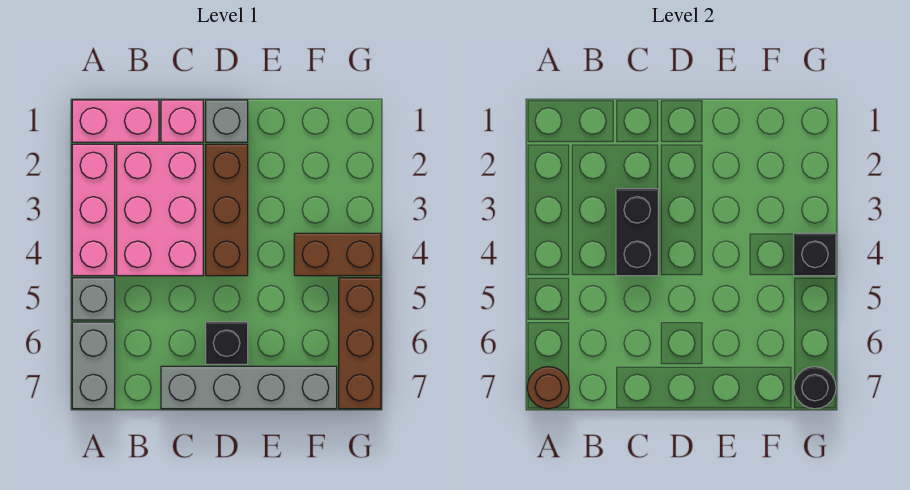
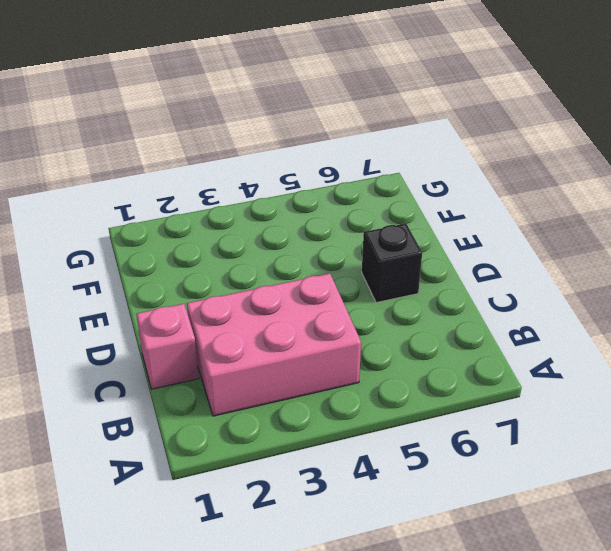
none -> pink brick A1:B1 level 1
none -> pink brick A2:A4 level 1
none -> grey brick A5 level 1

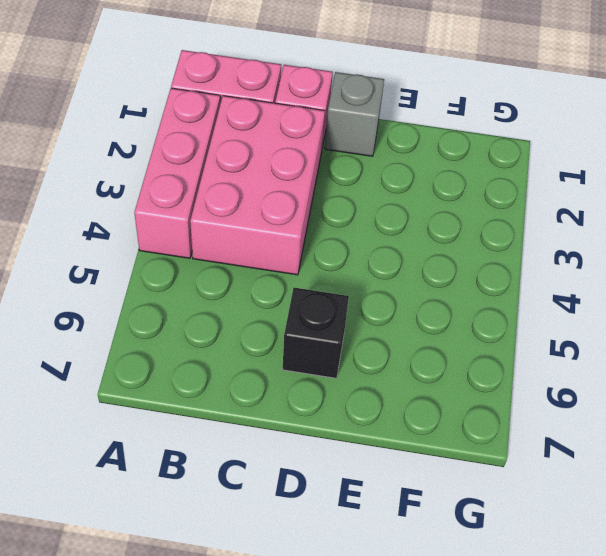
none -> grey brick A5 level 1
none -> grey brick A6:A7 level 1
none -> grey brick C7:F7 level 1

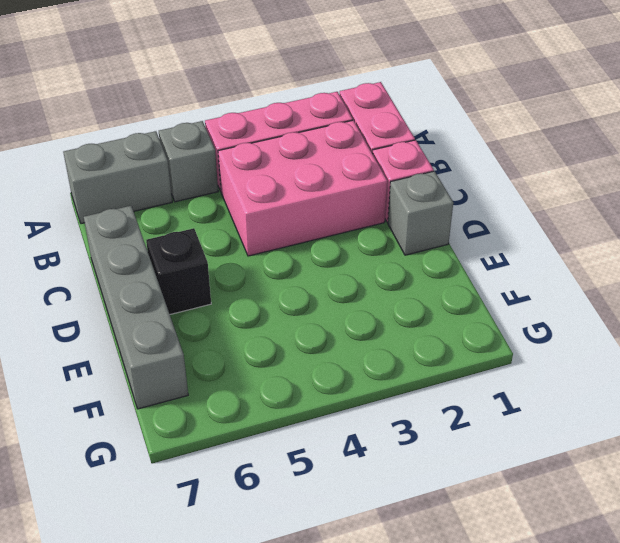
none -> brown brick D2:D4 level 1
none -> brown brick F4:G4 level 1
none -> brown brick G5:G7 level 1

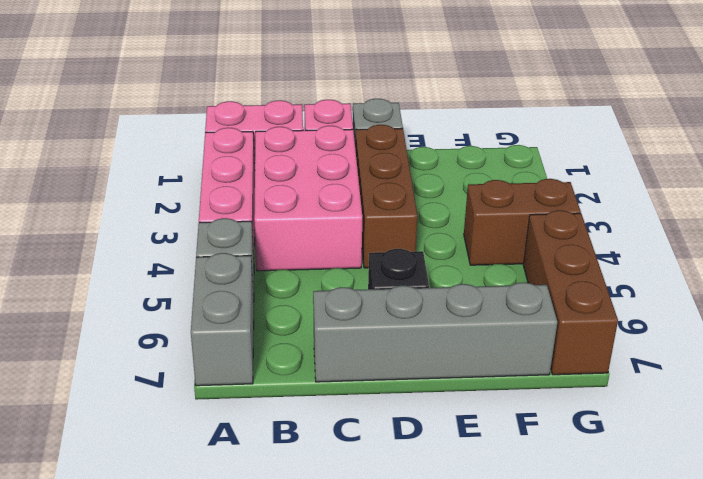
none -> brown round brick A7 level 2
none -> black brick C3:C4 level 2
none -> black brick G4 level 2

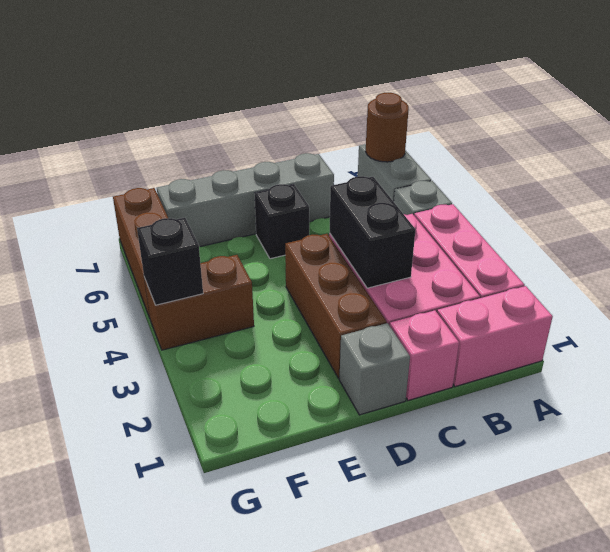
none -> black round brick G7 level 2

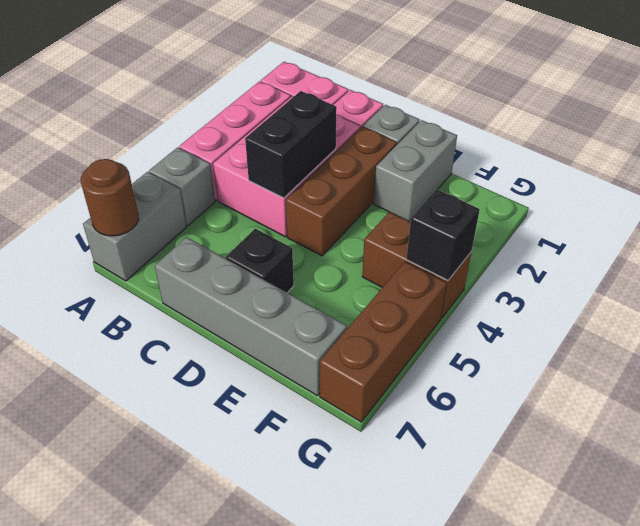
grey brick E1:E2 level 1 -> none
none -> black round brick G7 level 2

